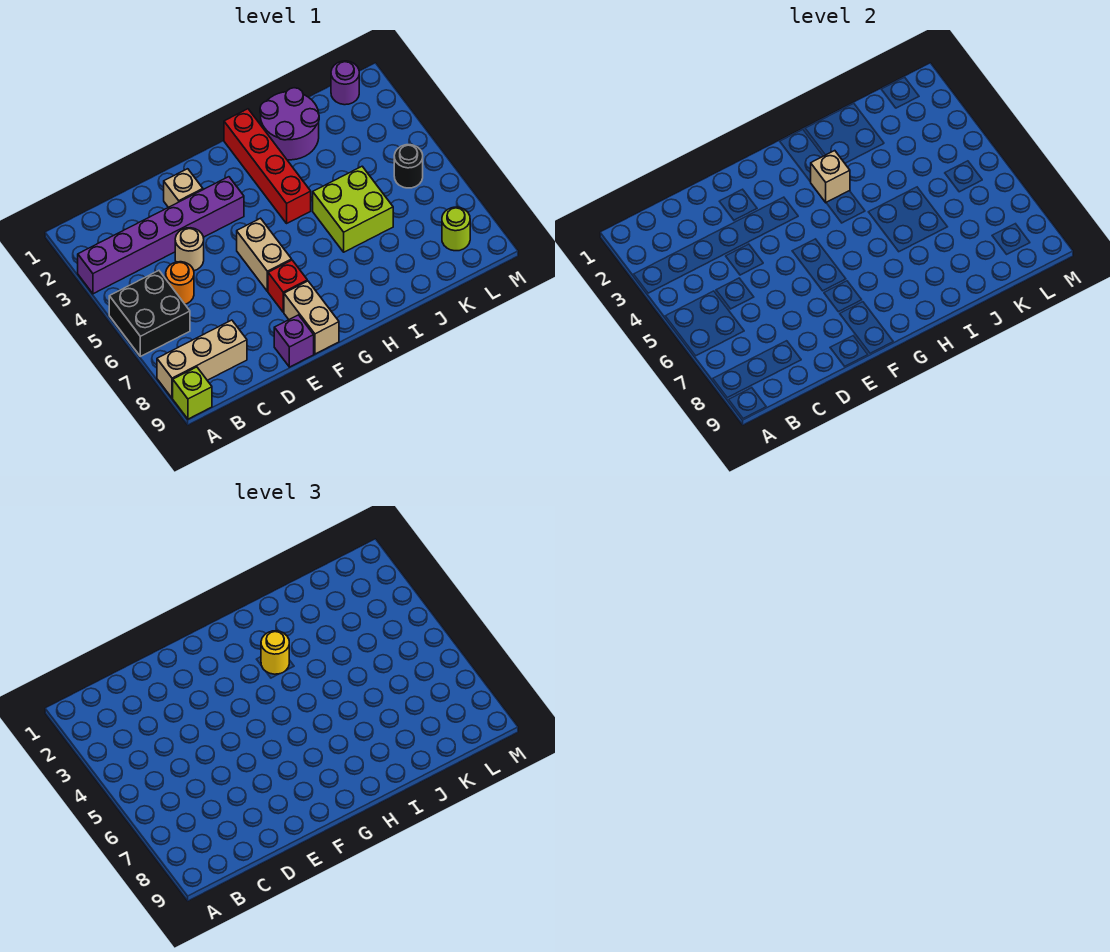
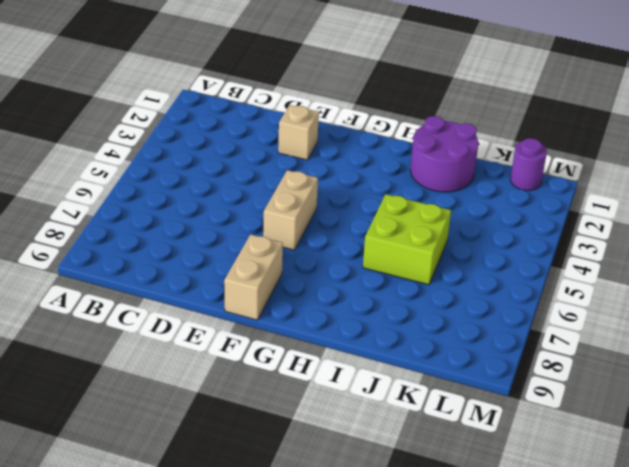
none -> purple brick A3:F3 level 1
none -> black brick A5:B6 level 1
none -> tan brick A8:C8 level 1

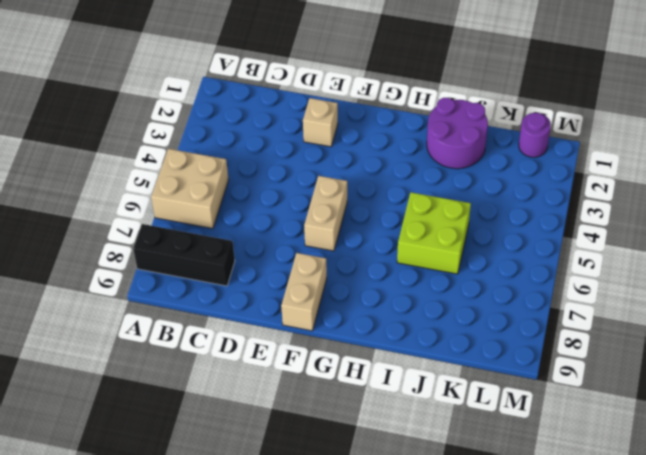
tan brick A5:B6 level 1 -> black brick A5:B6 level 1
black brick A8:C8 level 1 -> tan brick A8:C8 level 1
none -> purple brick A3:F3 level 1
none -> lime brick A9 level 1
none -> orange round brick C5 level 1

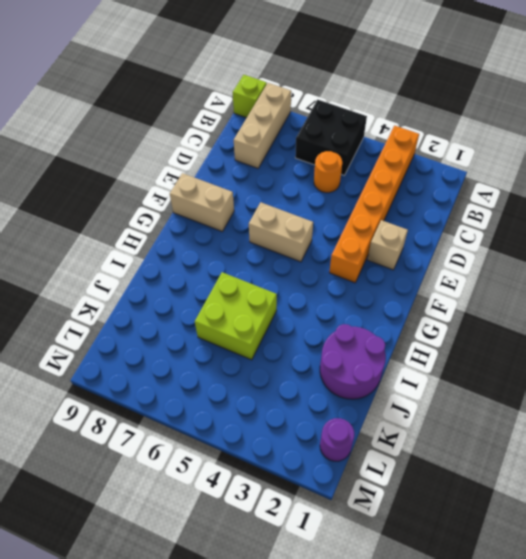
orange brick A3:F3 level 1 -> purple brick A3:F3 level 1
none -> tan round brick D4 level 1
none -> purple brick E9 level 1
none -> red brick F7 level 1

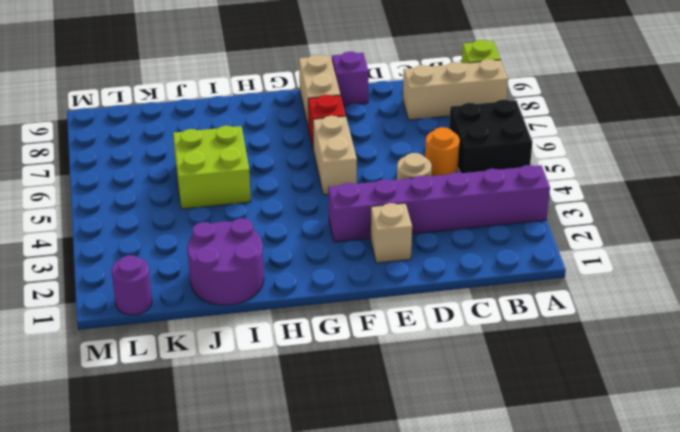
none -> red brick H1:H4 level 1
none -> black round brick L5 level 1
none -> lime round brick L8 level 1

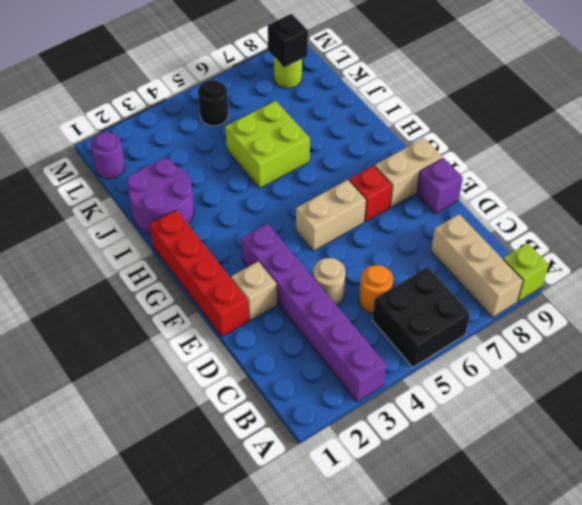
red brick E1:H1 level 1 -> red brick H1:H4 level 1
black brick L8 level 2 -> none
none -> tan brick H3 level 2
none -> yellow round brick H3 level 3

